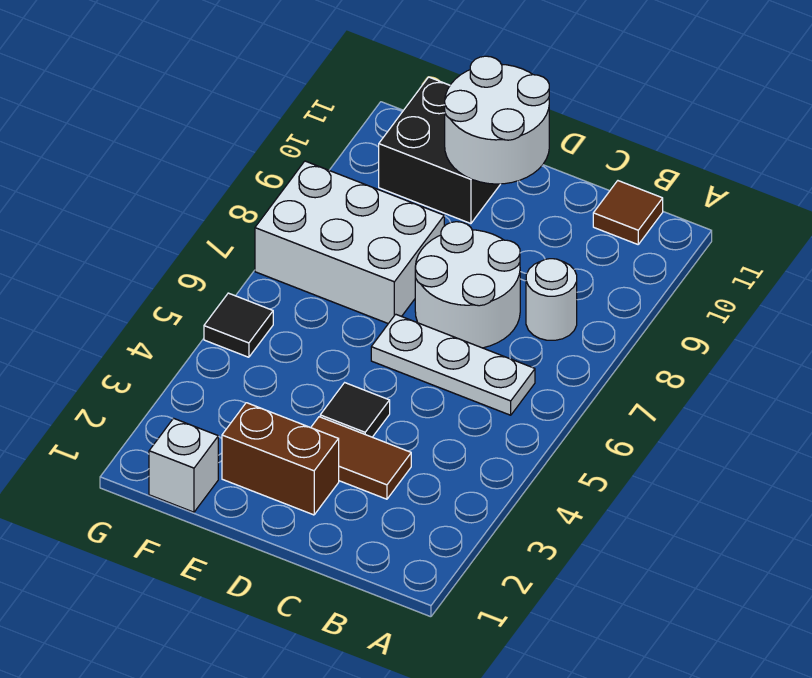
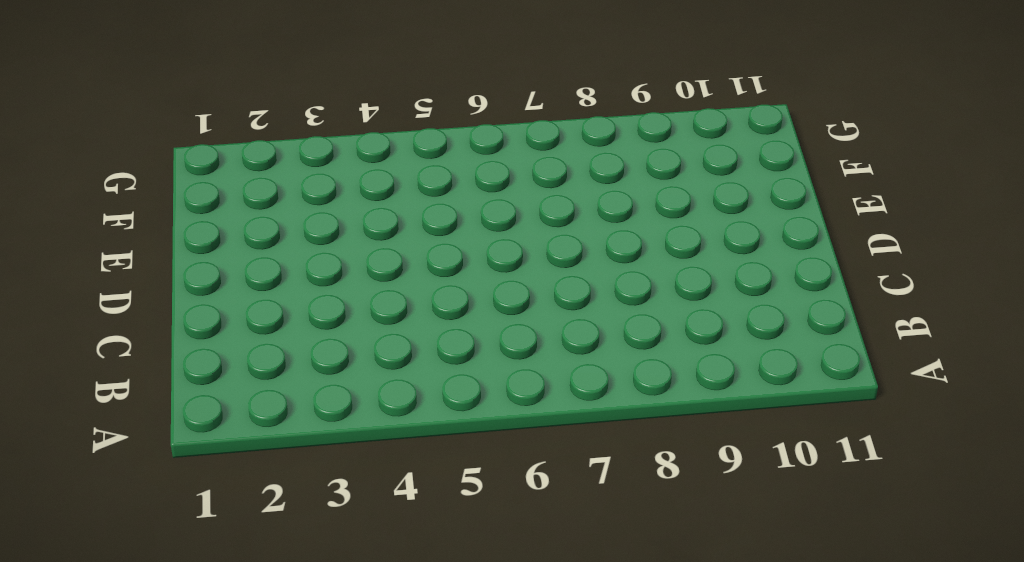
none -> white plate B6:D6 level 1
none -> white round brick B8 level 1
none -> brown tile B11 level 1

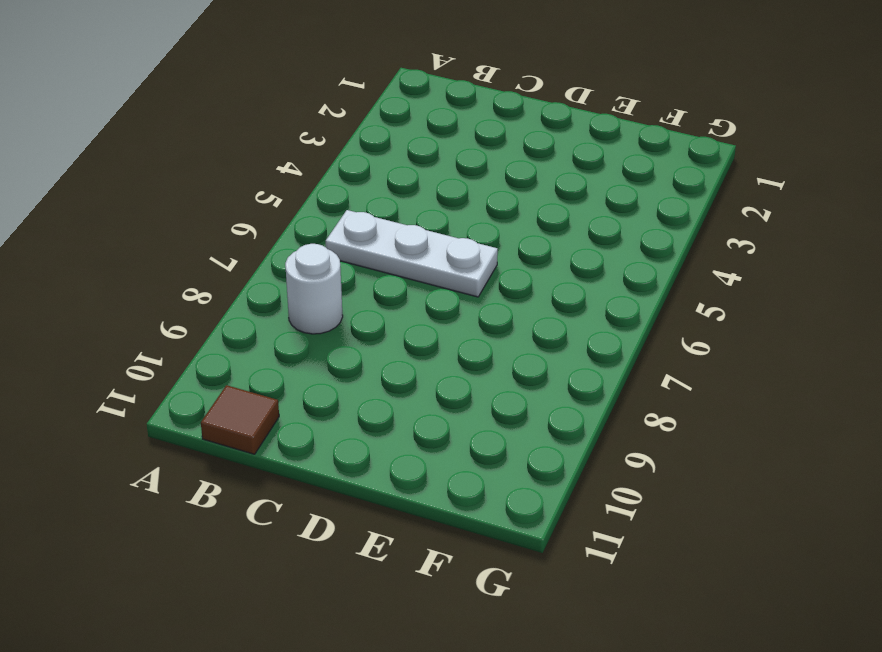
none -> brown tile C3:D3 level 1
none -> white round brick C7:D8 level 1
none -> brown brick D2:E2 level 1

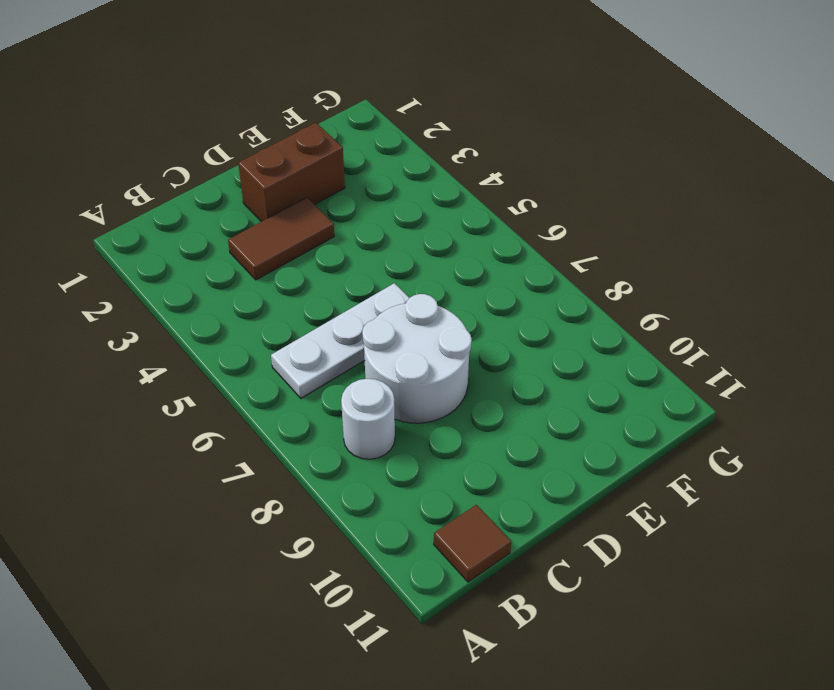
none -> black tile D4 level 1
none -> white brick E7:G8 level 1
none -> black brick E10:F11 level 1

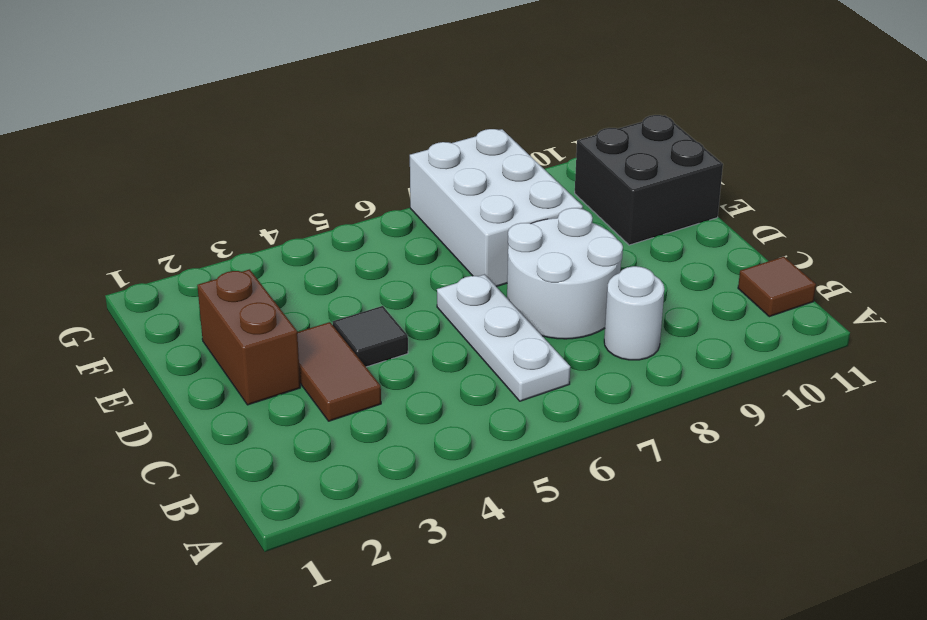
none -> white brick F1 level 1
none -> black tile G5 level 1
none -> white round brick D10:E11 level 2

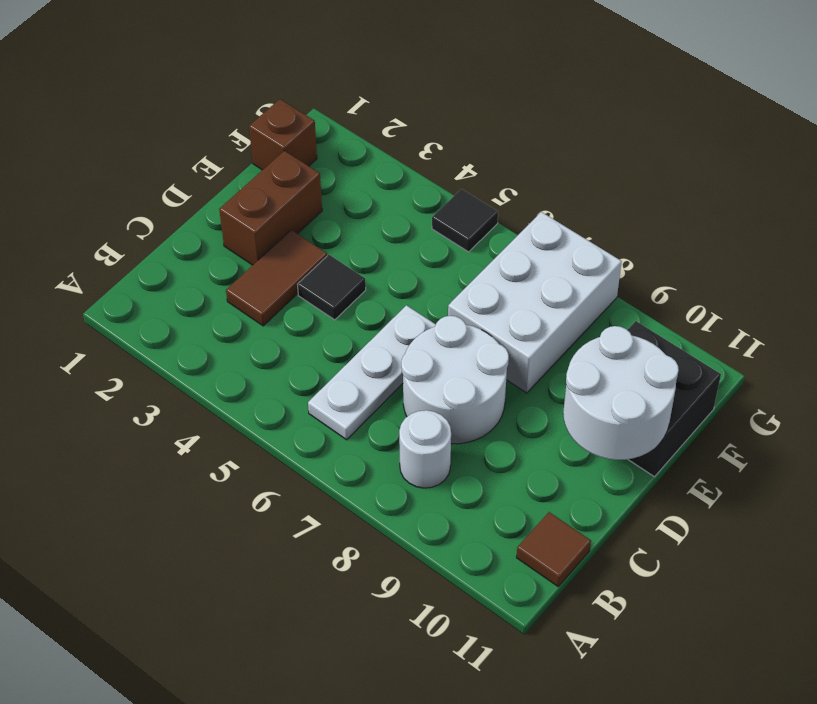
brown brick F1 level 1 -> white brick F1 level 1

